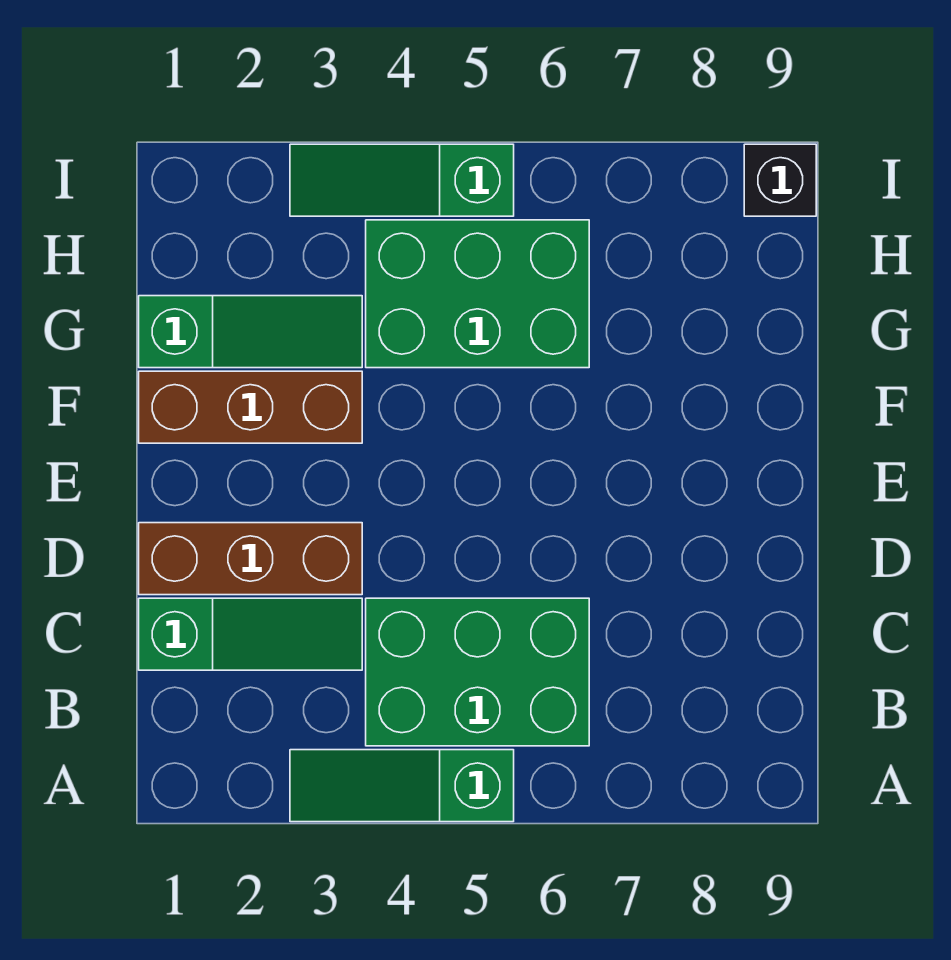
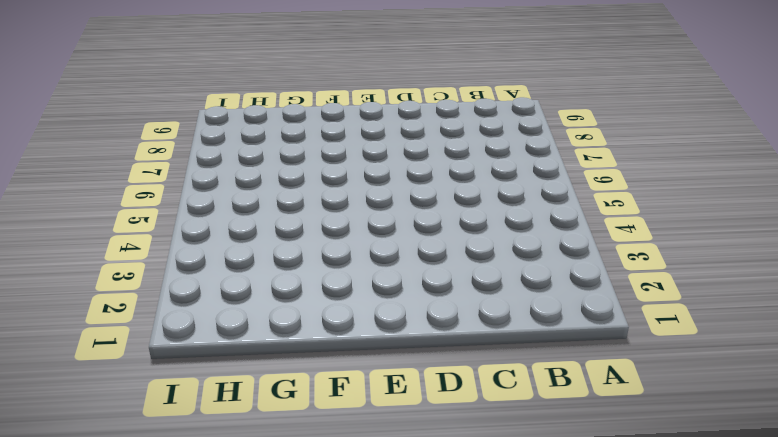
none -> green slope A3:A5 level 1 top 5
none -> green brick B4:C6 level 1

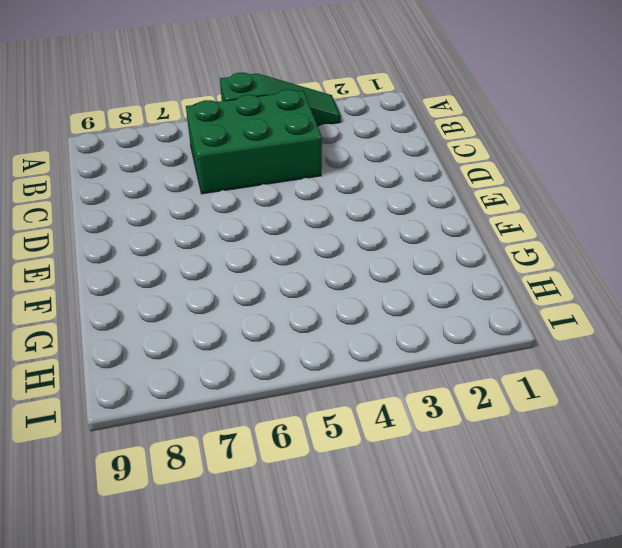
none -> green slope C1:C3 level 1 top 1
none -> brown brick D1:D3 level 1

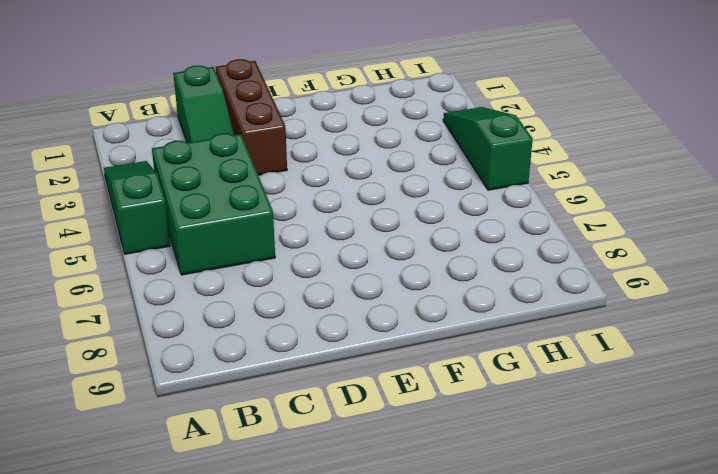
none -> brown brick F1:F3 level 1
none -> green slope G1:G3 level 1 top 1

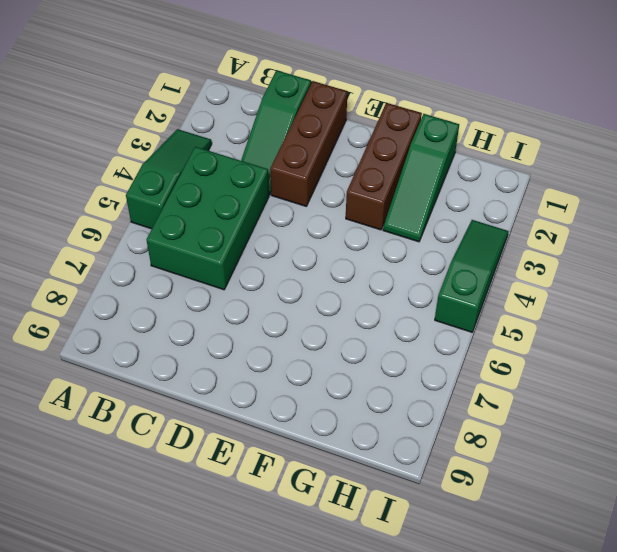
none -> green brick G4:H6 level 1
none -> black brick I9 level 1

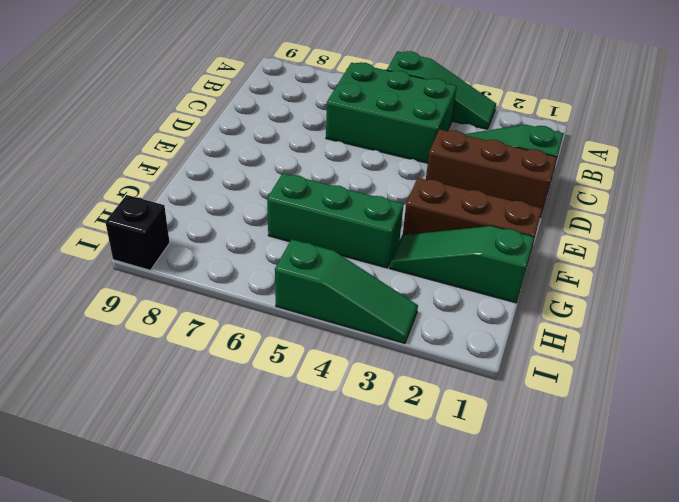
green brick G4:G6 level 1 -> green brick G4:H6 level 1

